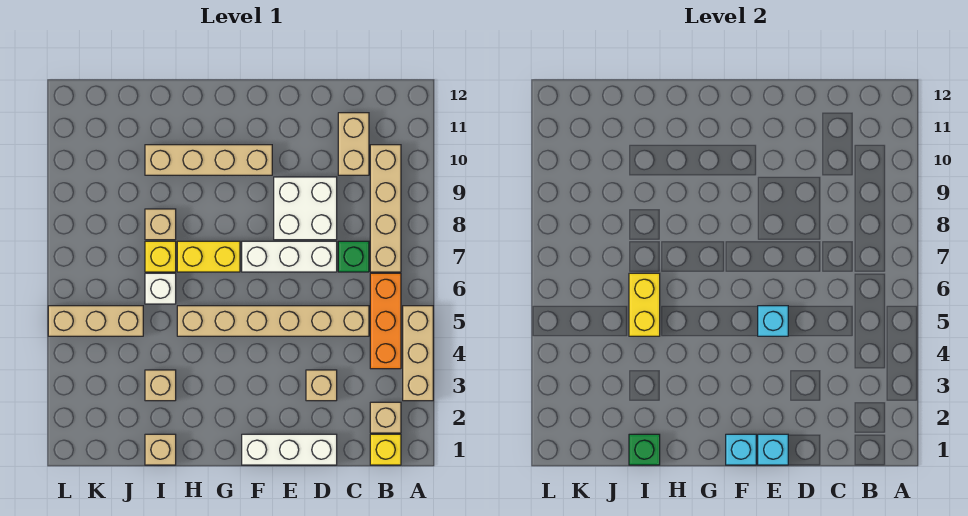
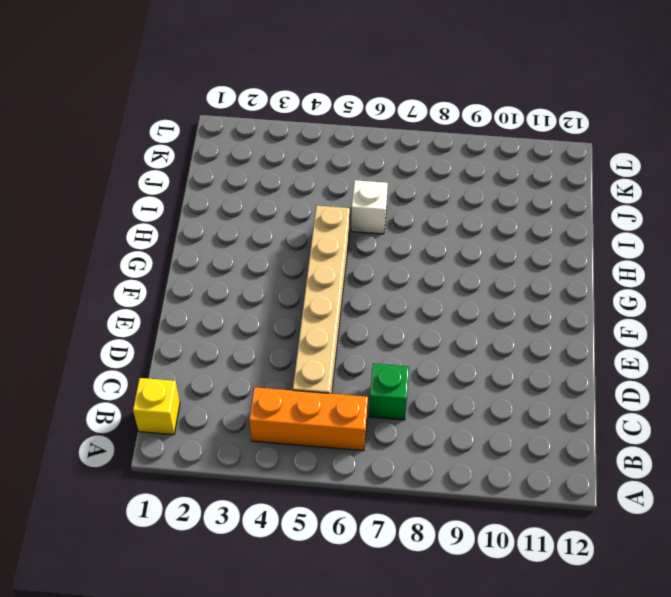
none -> tan brick A3:A5 level 1
none -> tan brick B2 level 1
none -> tan brick B7:B10 level 1

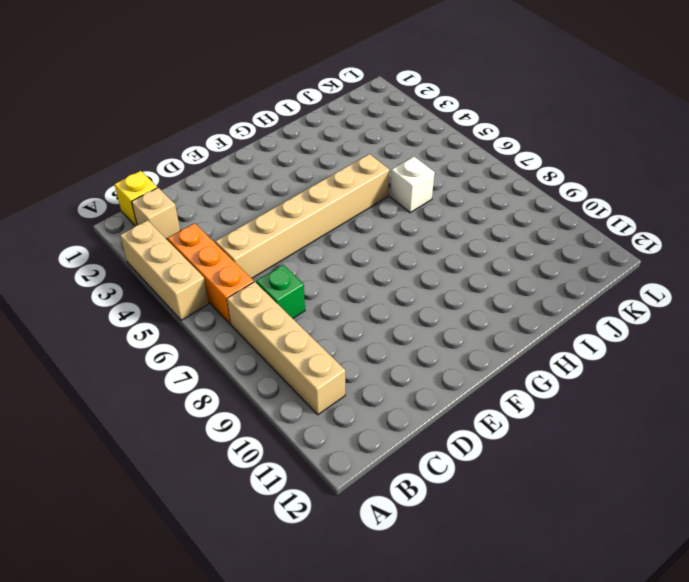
none -> tan brick C10:C11 level 1
none -> white brick D1:F1 level 1
none -> tan brick D3 level 1

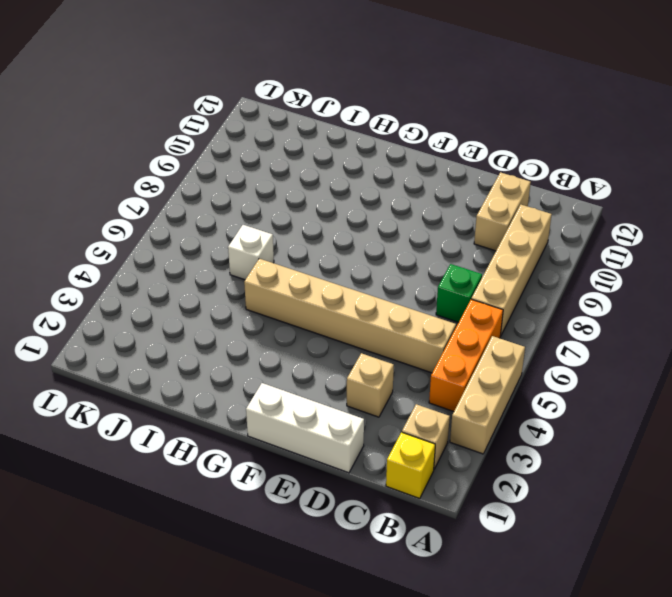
none -> white brick D7:F7 level 1
none -> white brick D8:E9 level 1
none -> tan brick F10:I10 level 1

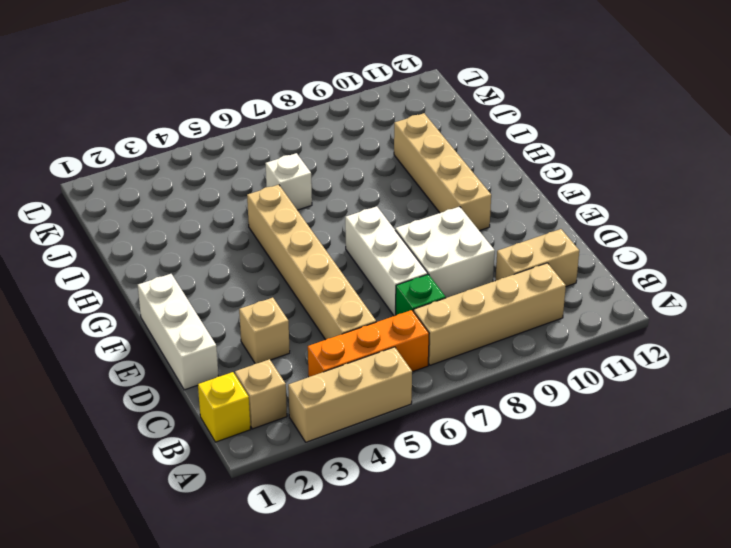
none -> yellow brick G7:H7 level 1
none -> tan brick I1 level 1
none -> tan brick I3 level 1

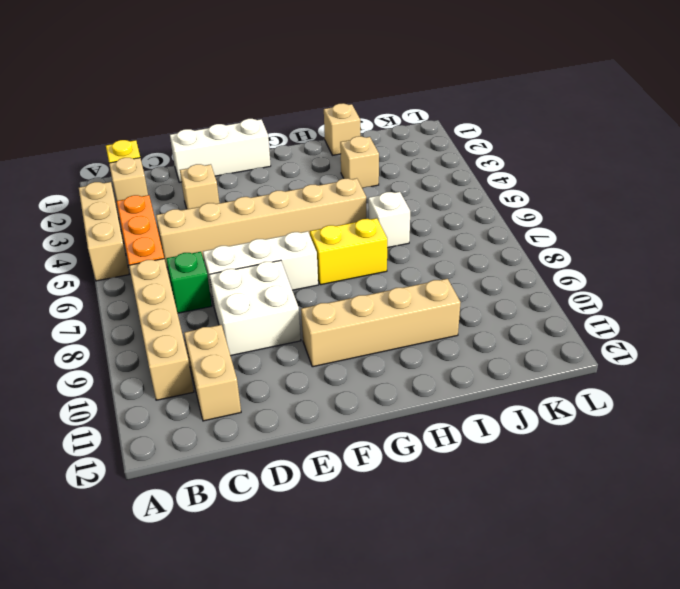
none -> yellow brick I7 level 1
none -> tan brick I8 level 1
none -> tan brick J5:L5 level 1

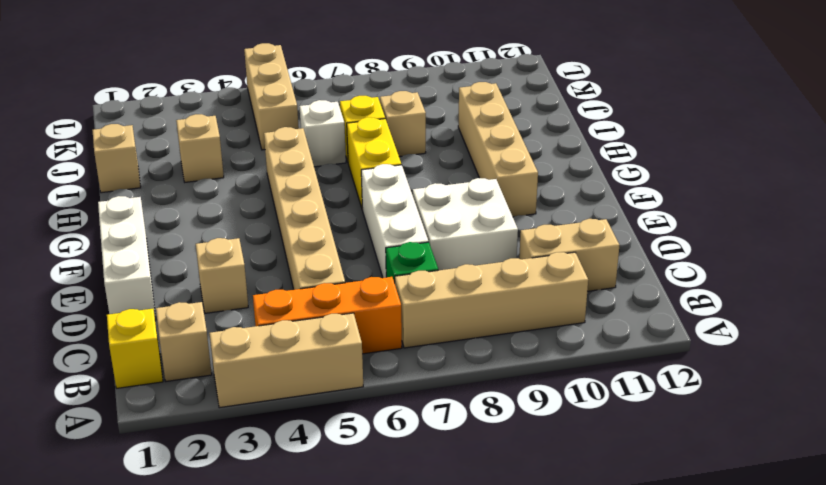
none -> cyan brick E1 level 2
none -> cyan brick E5 level 2
none -> cyan brick F1 level 2

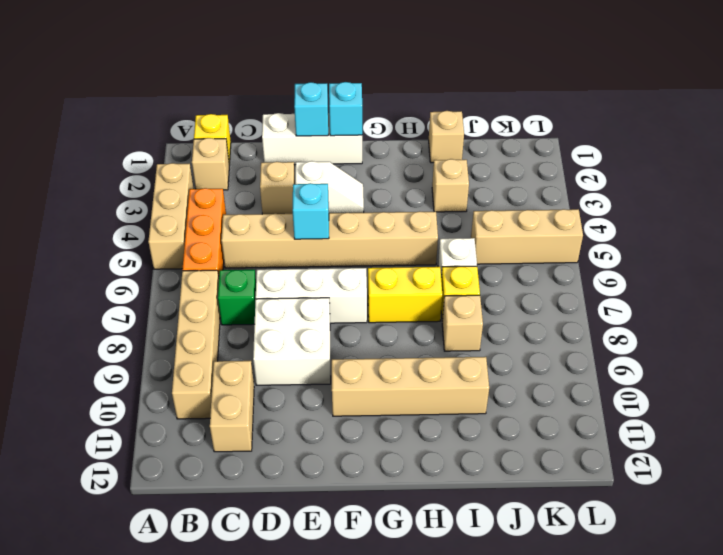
white slope E3:F3 level 1 top E -> none
none -> green brick I1 level 2
none -> yellow brick I5:I6 level 2

